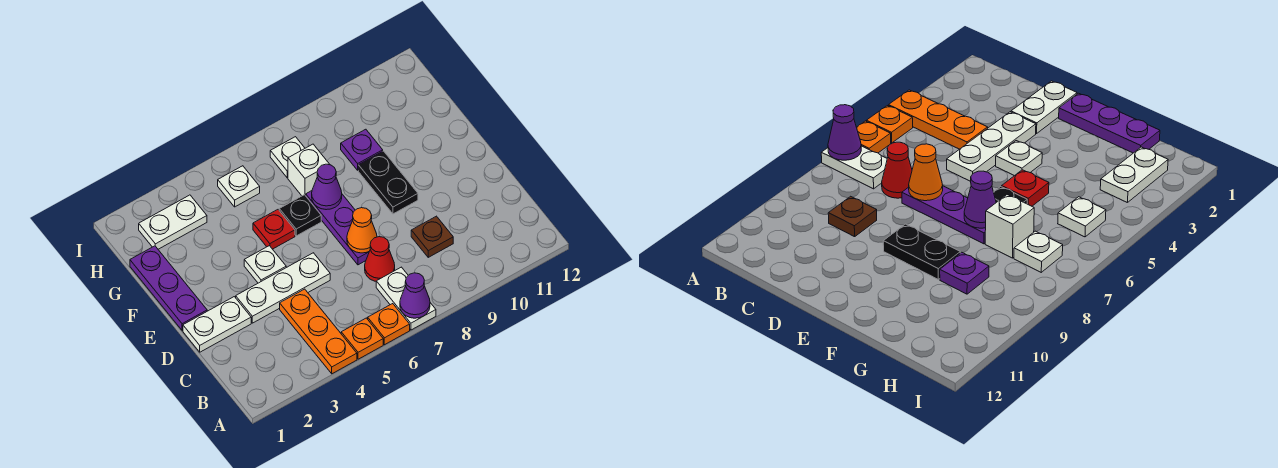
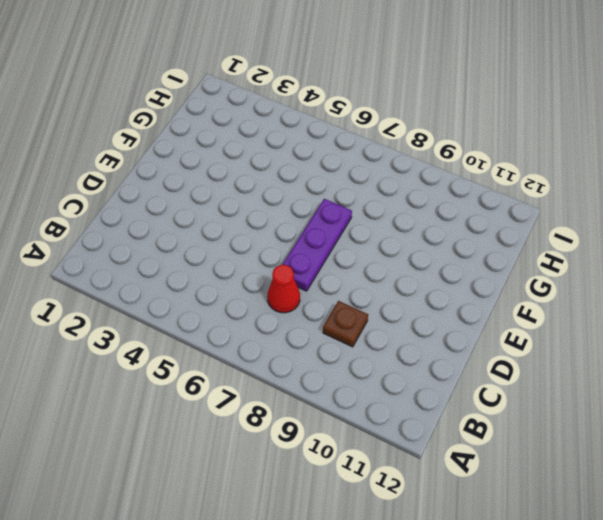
none -> orange plate A4:C4 level 1
none -> orange plate A5 level 1
none -> orange plate A6 level 1

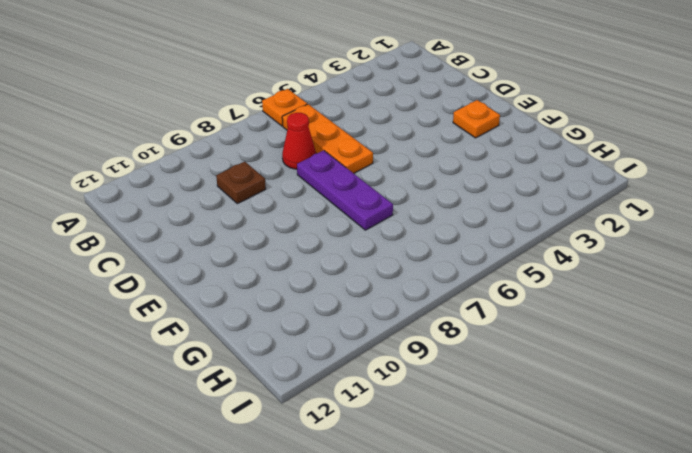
orange plate B6:D6 level 1 -> orange plate A4:C4 level 1
orange plate E2 level 1 -> orange plate A5 level 1
none -> white plate A7:B7 level 1
none -> white plate D1:D2 level 1
none -> white plate D3:D5 level 1

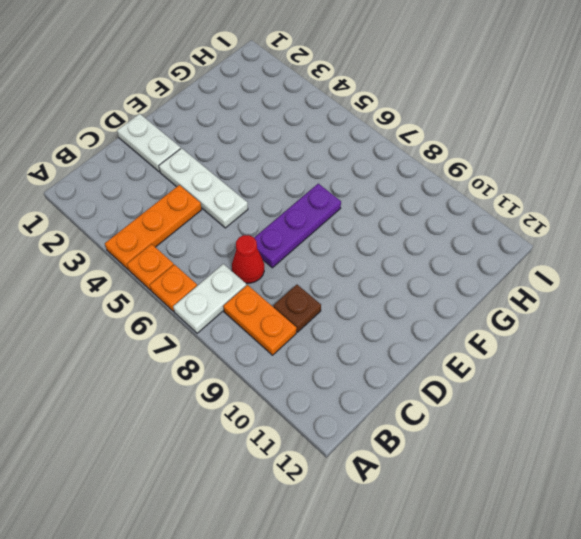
orange plate B8:B9 level 1 -> none
none -> purple plate E1:G1 level 1
none -> white plate E4 level 1
none -> black plate E9:F9 level 1

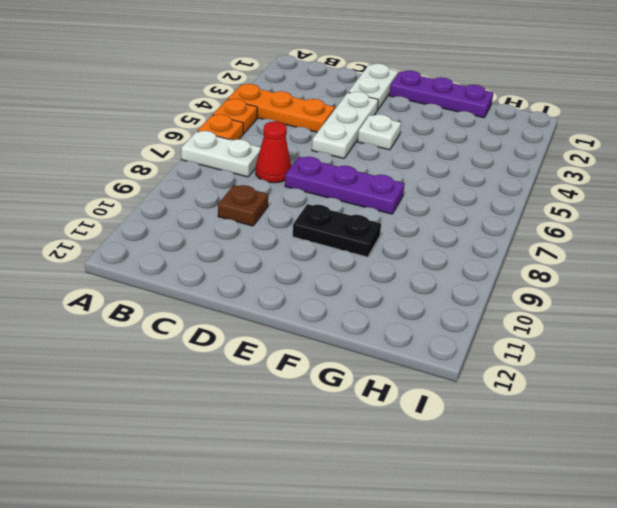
none -> red plate F5 level 1
none -> black plate F6 level 1
none -> white brick G7 level 1

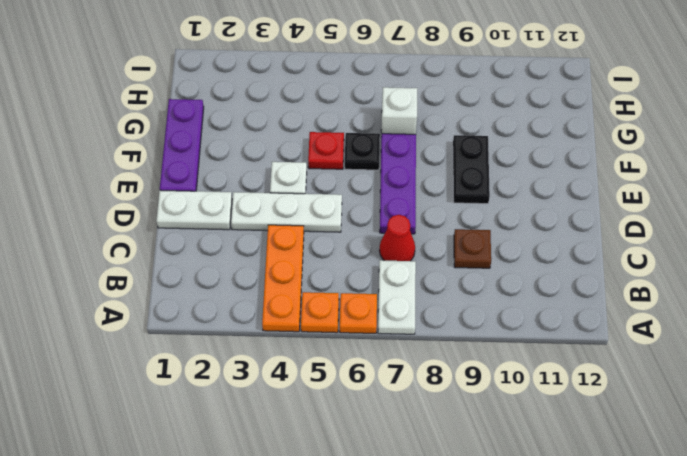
none -> purple plate G9 level 1
none -> white plate H2:H3 level 1
none -> white plate H5 level 1

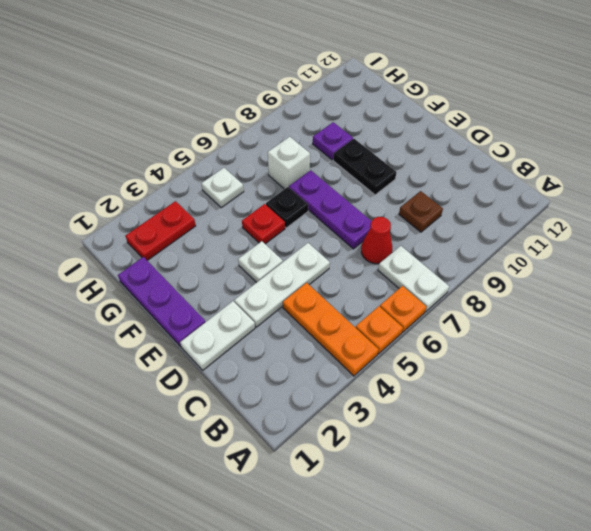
red plate H2:H3 level 1 -> white plate H2:H3 level 1
none -> white plate H7 level 1
none -> purple cone A7 level 2
none -> orange cone D7 level 2

